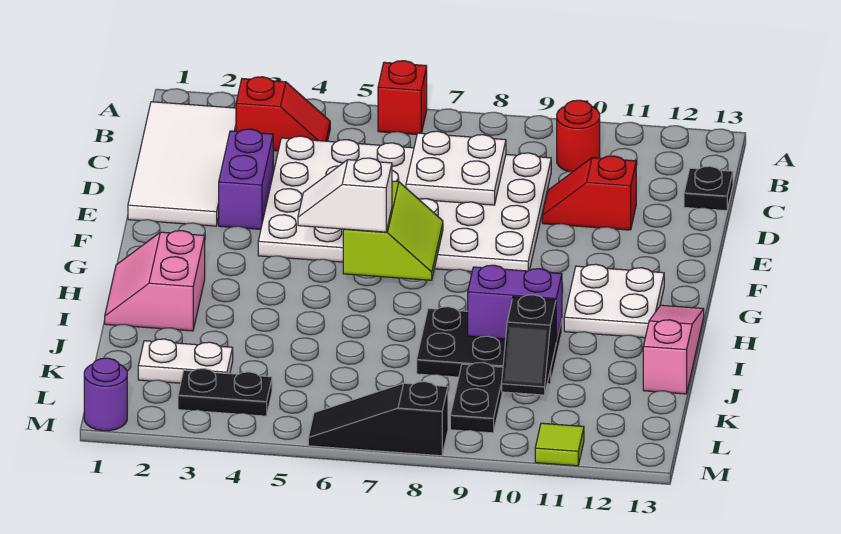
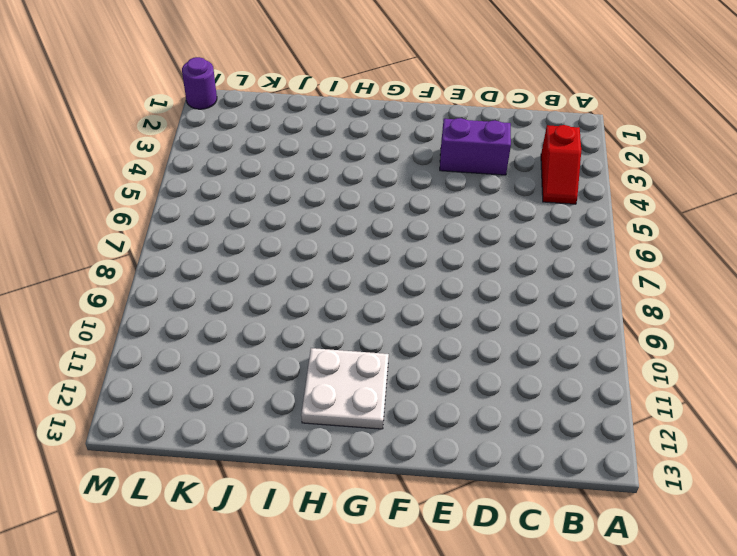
none -> red brick A6 level 1
none -> white tile B1:E2 level 1
none -> red round brick B10 level 1

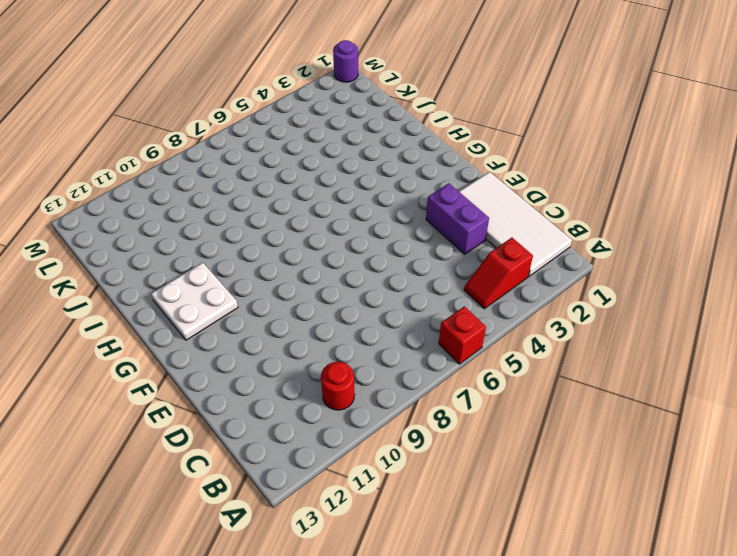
none -> white plate C4:F9 level 1
none -> black plate C13 level 1
none -> red slope D10:D11 level 1 top 11

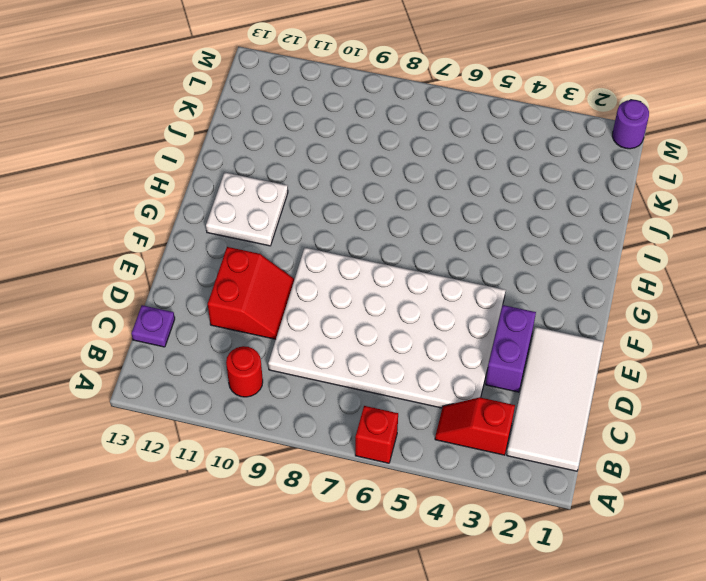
purple plate C13 level 1 -> black plate C13 level 1
red slope D10:E11 level 1 top 11 -> red slope D10:D11 level 1 top 11
none -> pink slope H1:I2 level 1 top 2
none -> pink slope H13:J13 level 1 top J
none -> black plate I8:J10 level 1

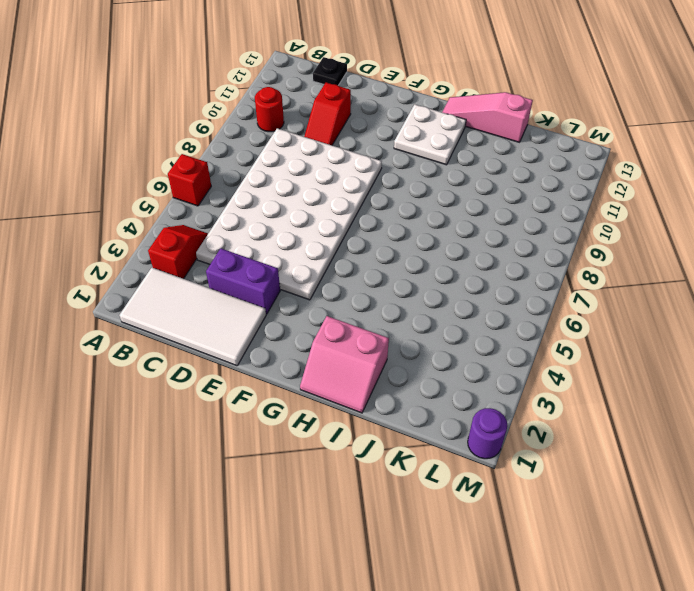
none -> black plate I8:J10 level 1
none -> white plate K2:K3 level 1
none -> black plate K9:L9 level 1

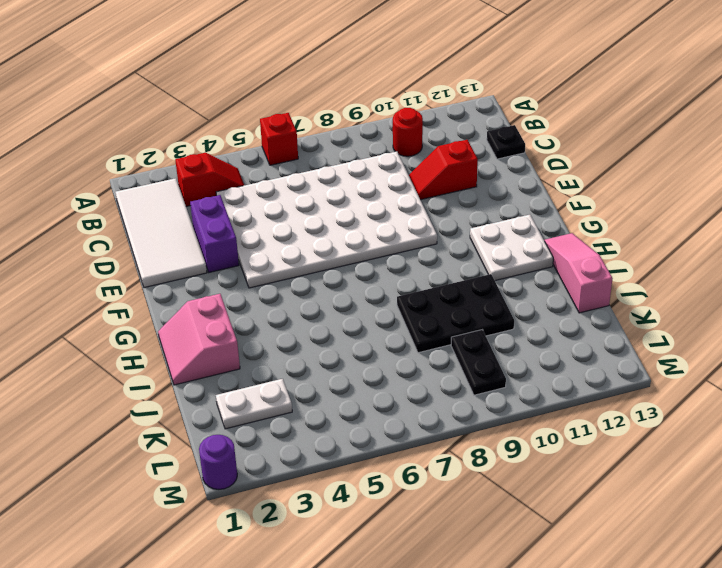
none -> black plate L3:L4 level 1
none -> black slope M6:M8 level 1 top 8
none -> lime tile M11 level 1

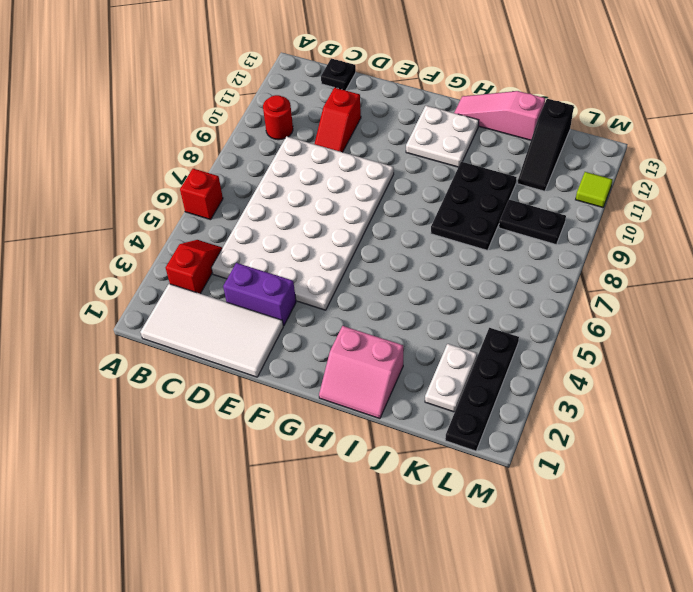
black slope K11:K13 level 1 top 13 -> black slope M6:M8 level 1 top 8
black plate L1:L4 level 1 -> black plate L3:L4 level 1
none -> purple round brick M1 level 1
none -> white plate C7:D8 level 2
none -> lime slope F6:G7 level 2 top 6

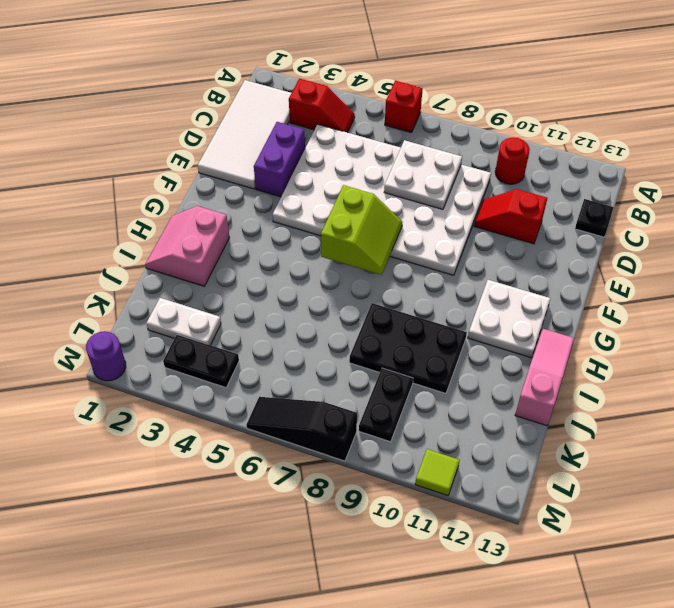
none -> purple brick I9:I10 level 2
none -> black slope J10:K10 level 2 top J
none -> white slope G5:G6 level 3 top 6

